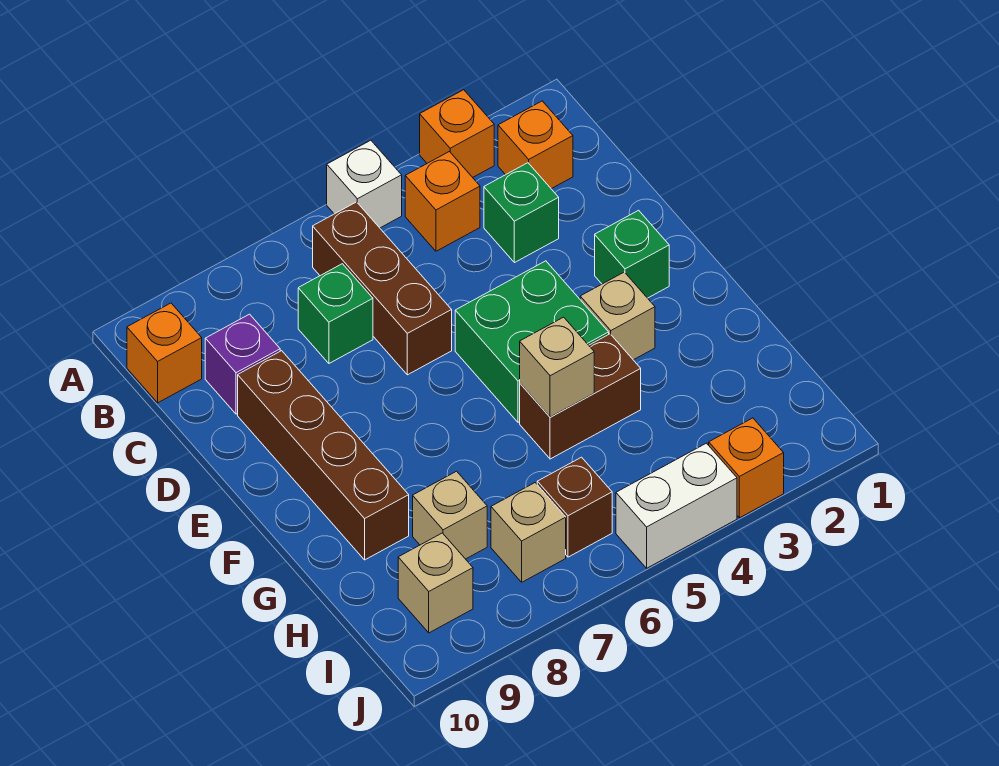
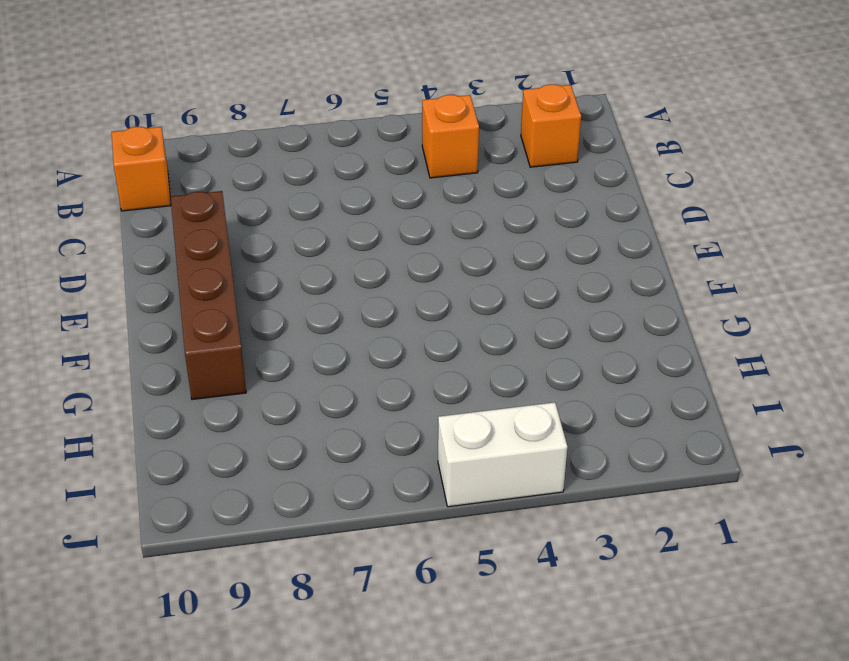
none -> orange brick A3 level 1
none -> white brick A5 level 1
none -> brown brick B6:D6 level 1

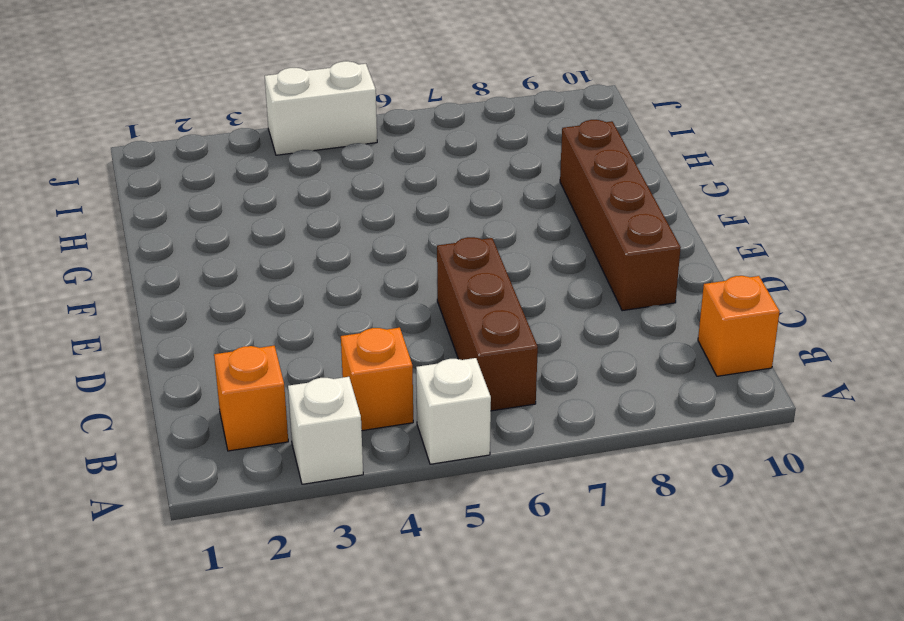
white brick A3 level 1 -> orange brick A3 level 1
none -> green brick C3 level 1
none -> green brick C7 level 1
none -> purple brick C9 level 1

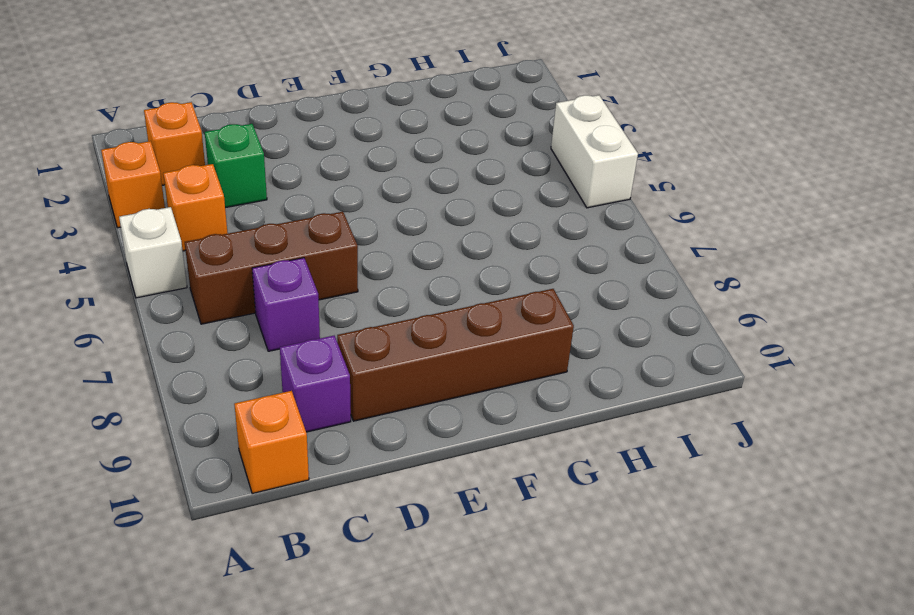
purple brick C7 level 1 -> green brick C7 level 1
none -> green brick E2 level 1
none -> green brick E4:F5 level 1
none -> tan brick F3 level 1

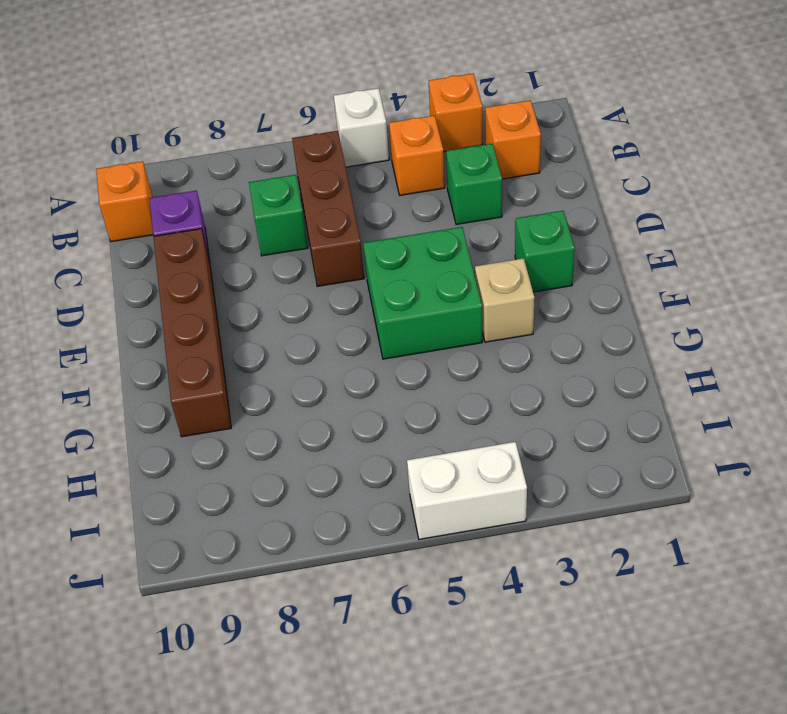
none -> brown brick G4:G5 level 1
none -> tan brick H8 level 1
none -> brown brick I6 level 1

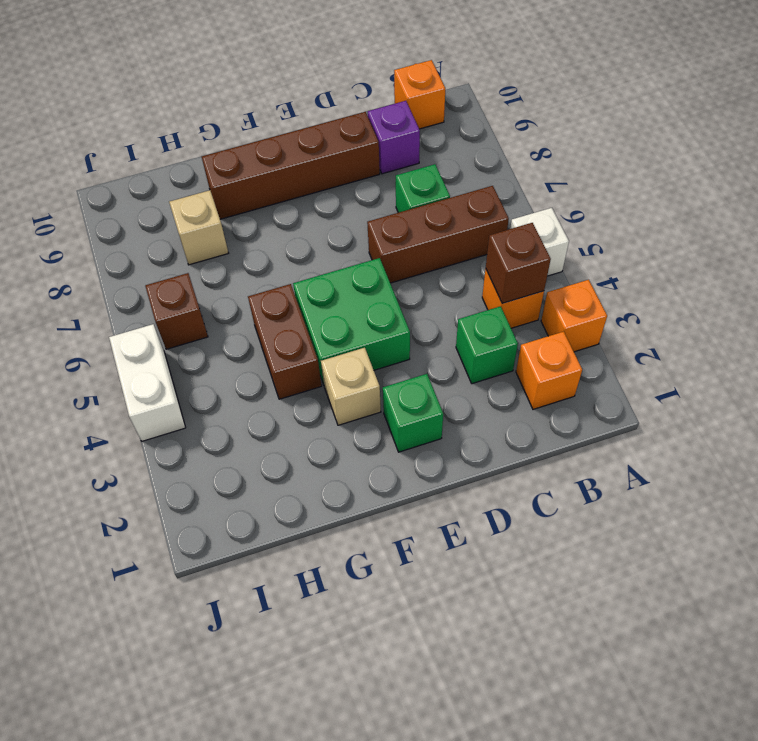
brown brick B4 level 2 -> none
none -> tan brick I7 level 1
none -> tan brick I9 level 1
none -> orange brick J3 level 1

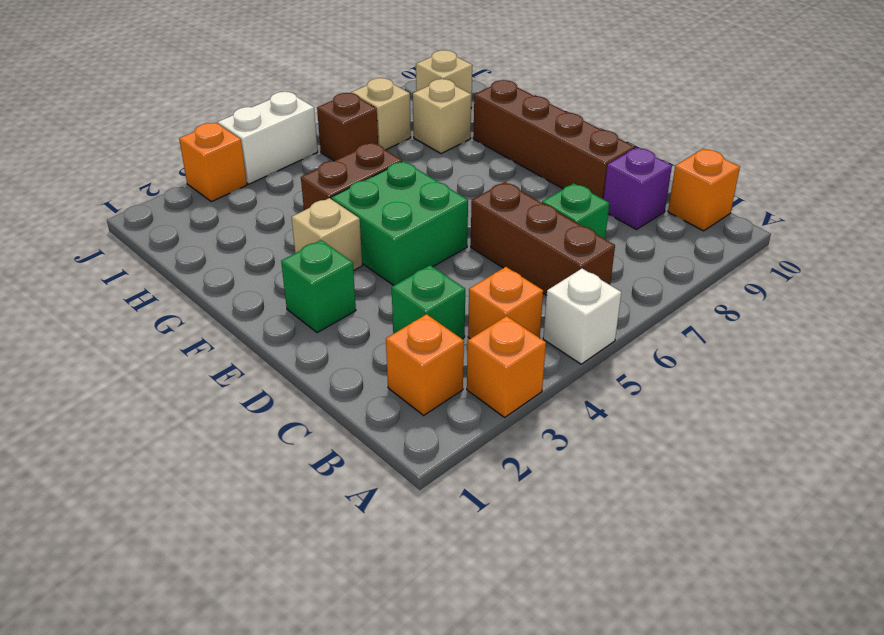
none -> tan brick G5 level 2

